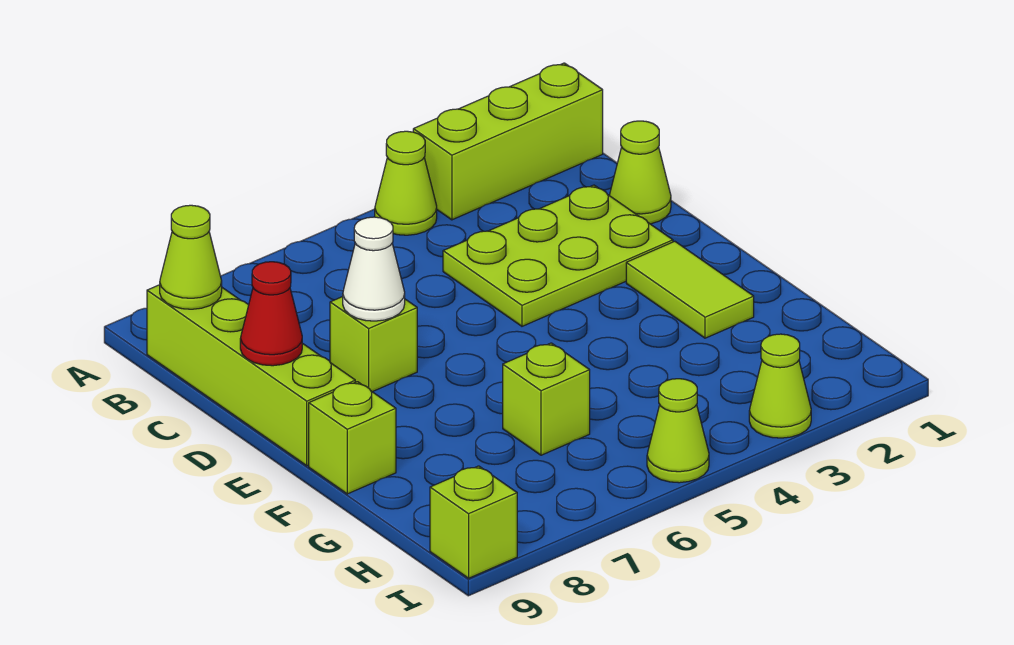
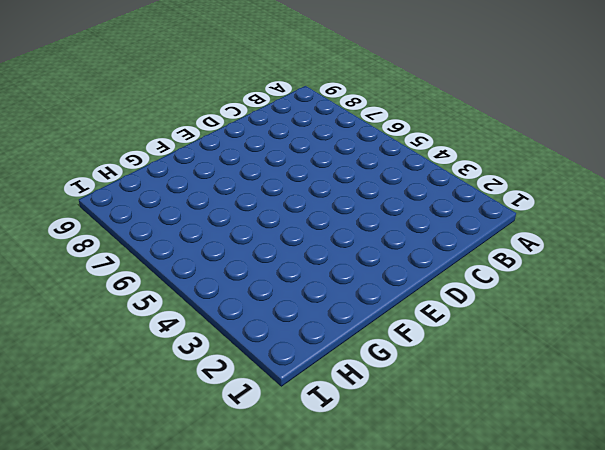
none -> lime brick A1:A3 level 1
none -> lime cone A4 level 1
none -> lime brick B9:E9 level 1

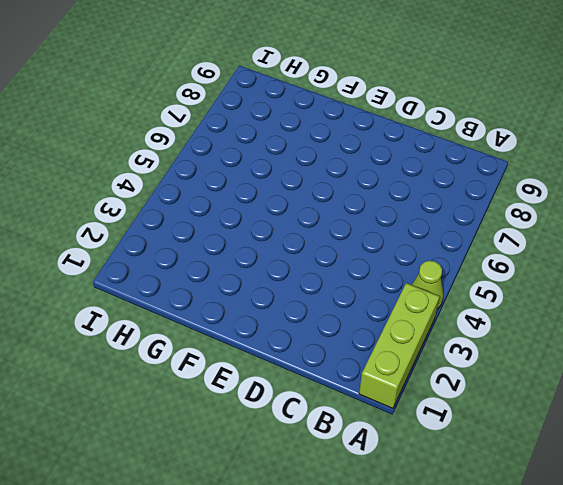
none -> lime brick B9:E9 level 1
none -> lime cone C1 level 1
none -> lime plate C2:D4 level 1

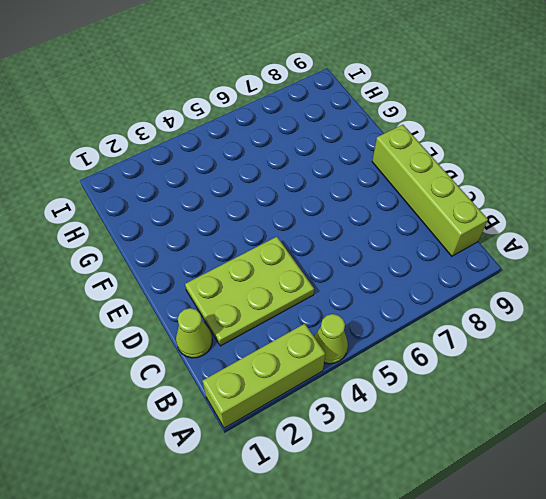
none -> lime brick D7 level 1
none -> lime tile E2:F2 level 1
none -> lime brick F9 level 1

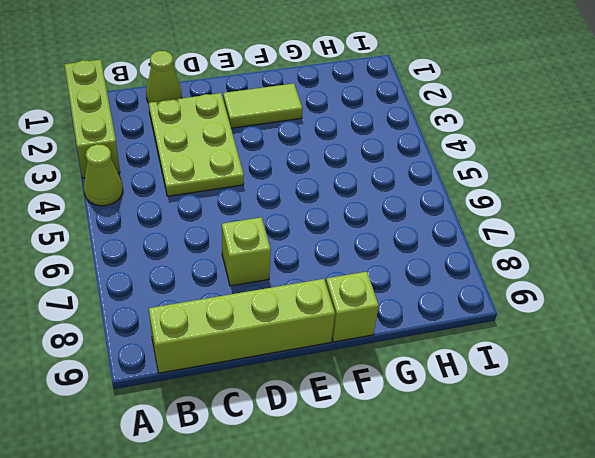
none -> lime brick G6 level 1
none -> lime cone I3 level 1
none -> lime cone I5 level 1

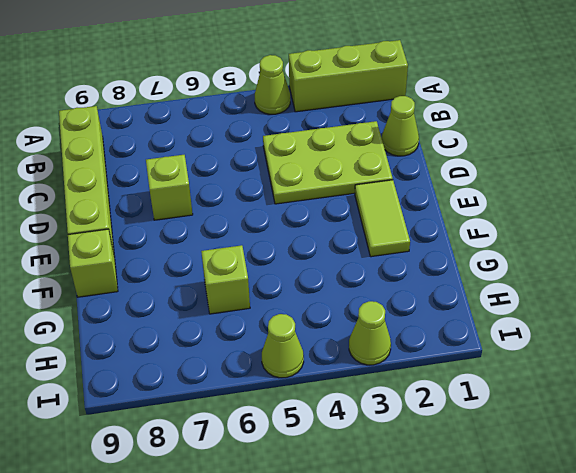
none -> lime brick I9 level 1
none -> lime cone B9 level 2
none -> white cone D7 level 2

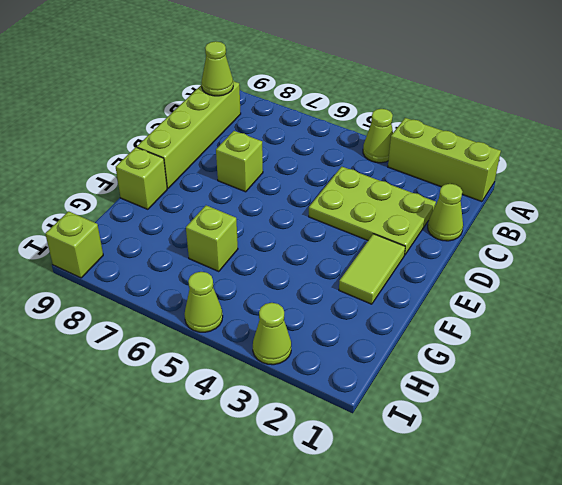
none -> white cone D7 level 2
none -> red cone D9 level 2

